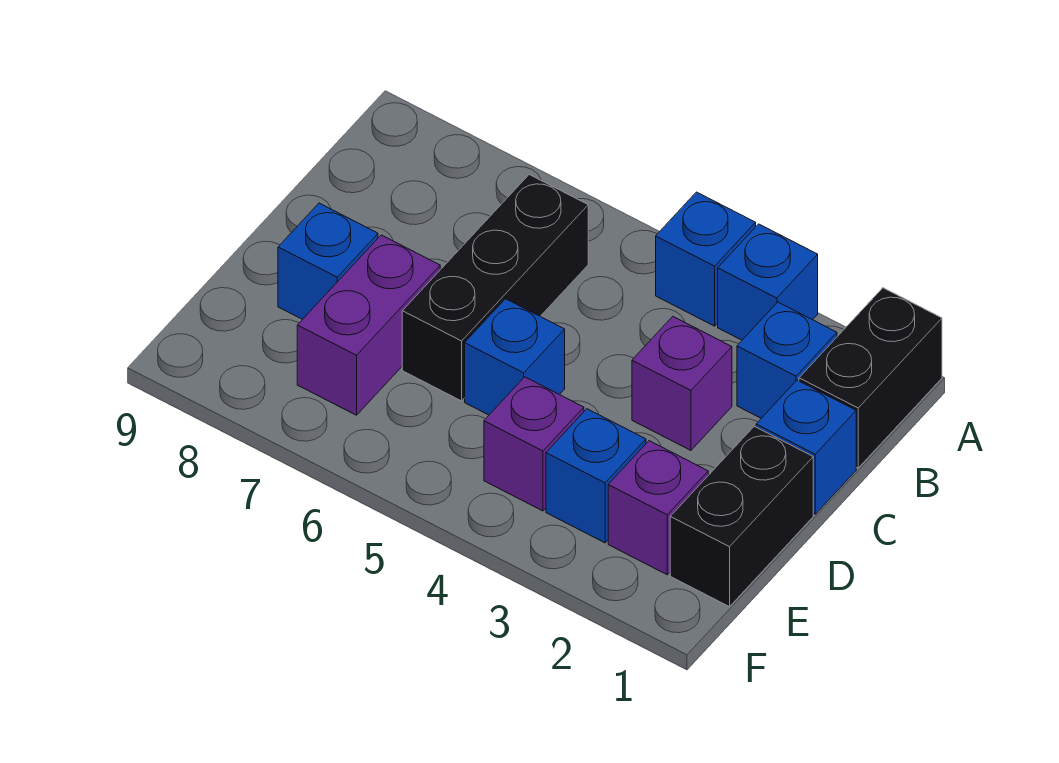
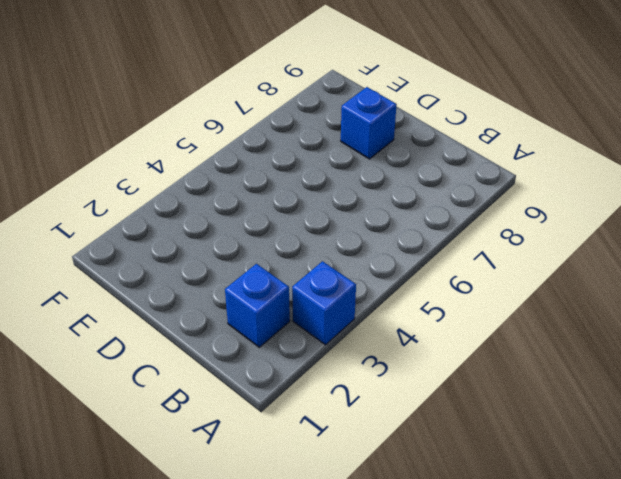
none -> black brick A1:B1 level 1
none -> blue brick A4 level 1
none -> black brick B6:D6 level 1

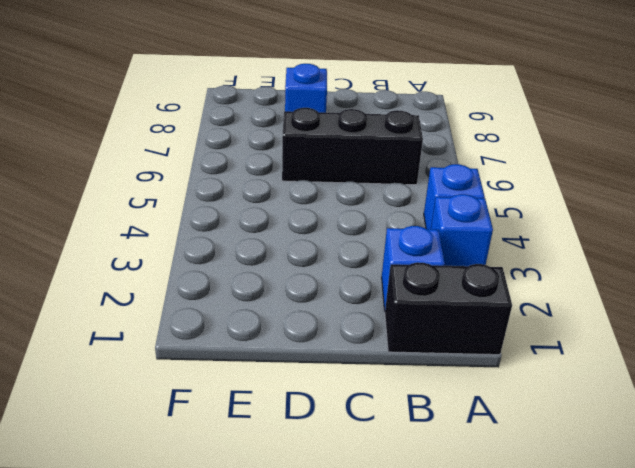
none -> blue brick C1 level 1
none -> purple brick C3 level 1
none -> black brick D1:E1 level 1

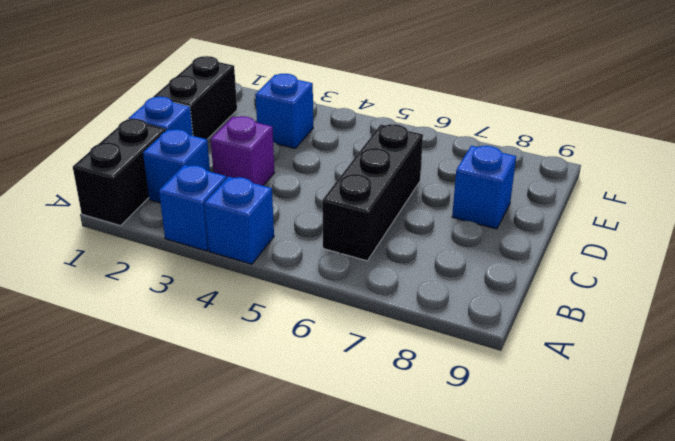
none -> blue brick D5 level 1
none -> purple brick D7:E7 level 1
none -> purple brick E2 level 1

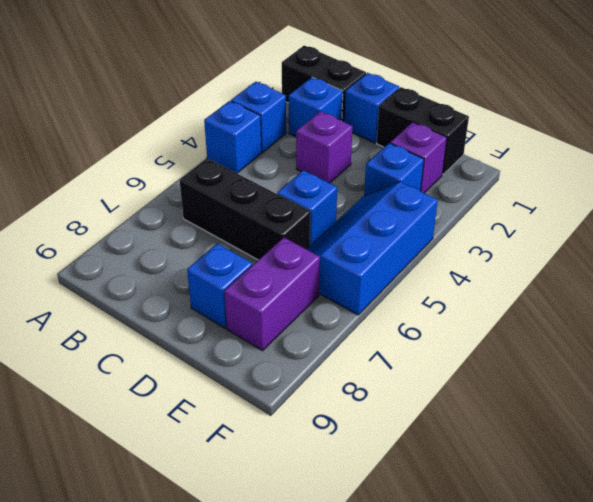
blue slope E4:F6 level 1 top F -> purple brick E4 level 1
purple brick E7:E8 level 1 -> purple brick D7:E7 level 1

